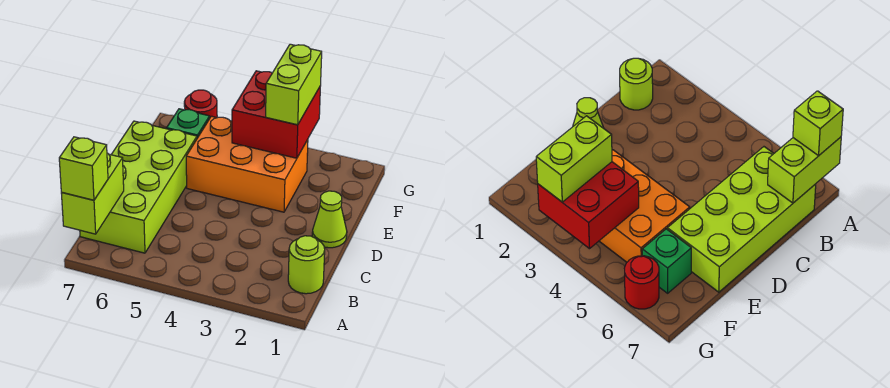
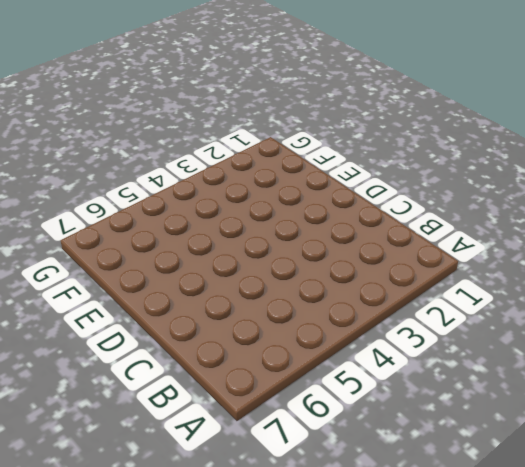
none -> lime round brick B1 level 1
none -> lime brick B6:E7 level 1

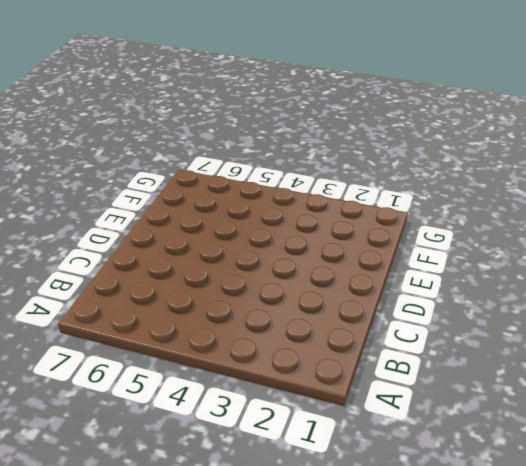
none -> lime round brick B1 level 1
none -> lime brick B6:E7 level 1

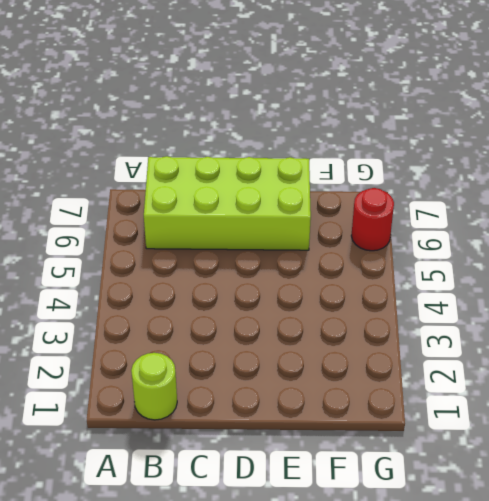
none -> lime cone D1 level 1
none -> orange brick E3:F5 level 1

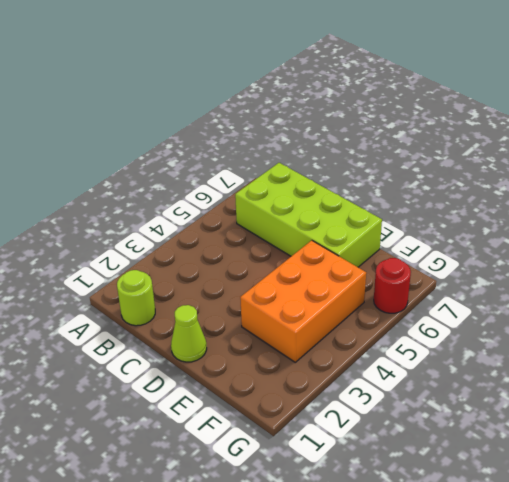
none -> green brick F6 level 1
none -> lime brick A7:B7 level 2

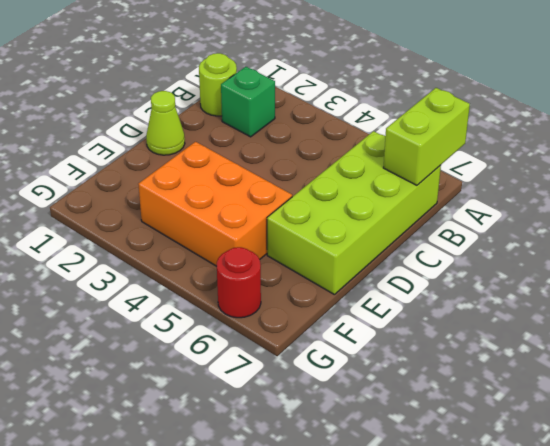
green brick B2 level 1 -> green brick F6 level 1
none -> red brick F3:G4 level 2
none -> lime brick A7 level 3

